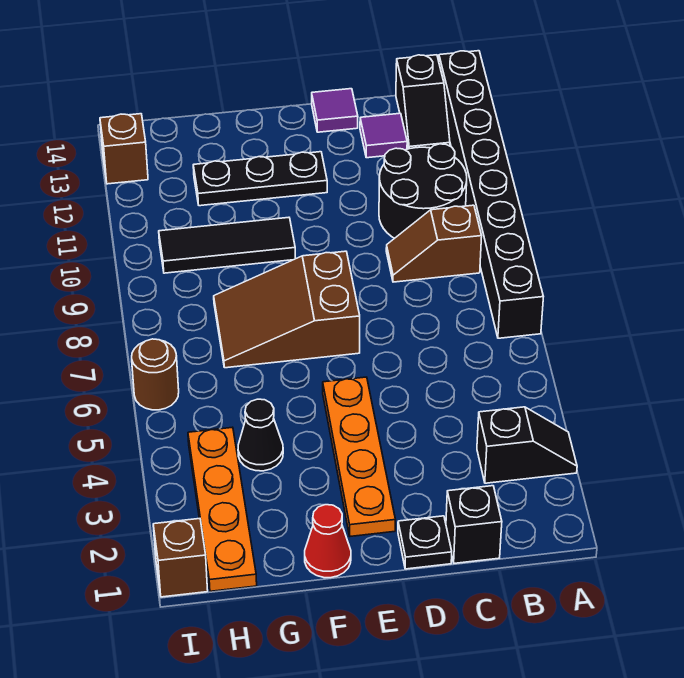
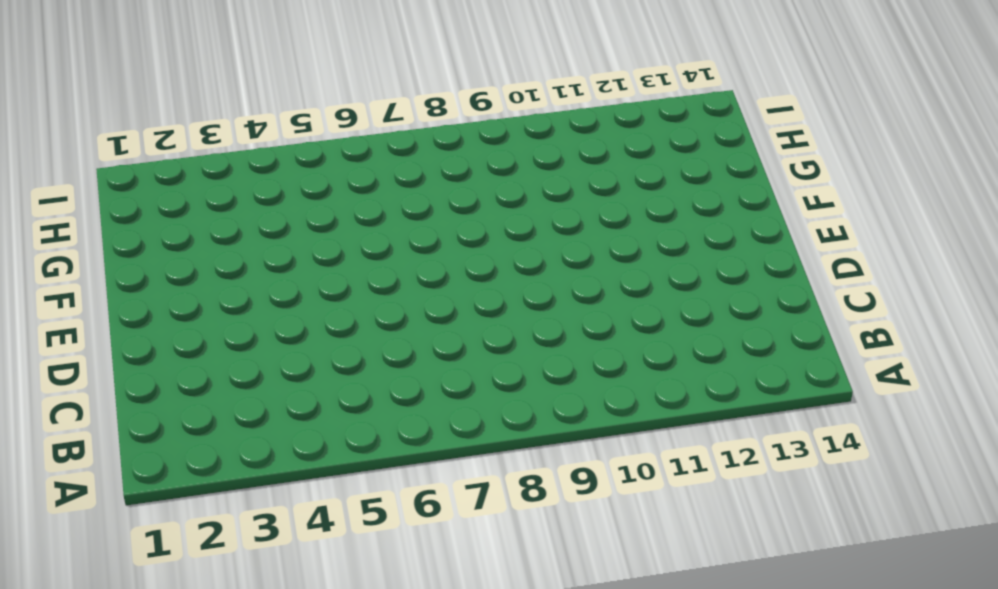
none -> black slope A3:B3 level 1 top B
none -> black brick A7:A14 level 1
none -> brown slope B9:C9 level 1 top B

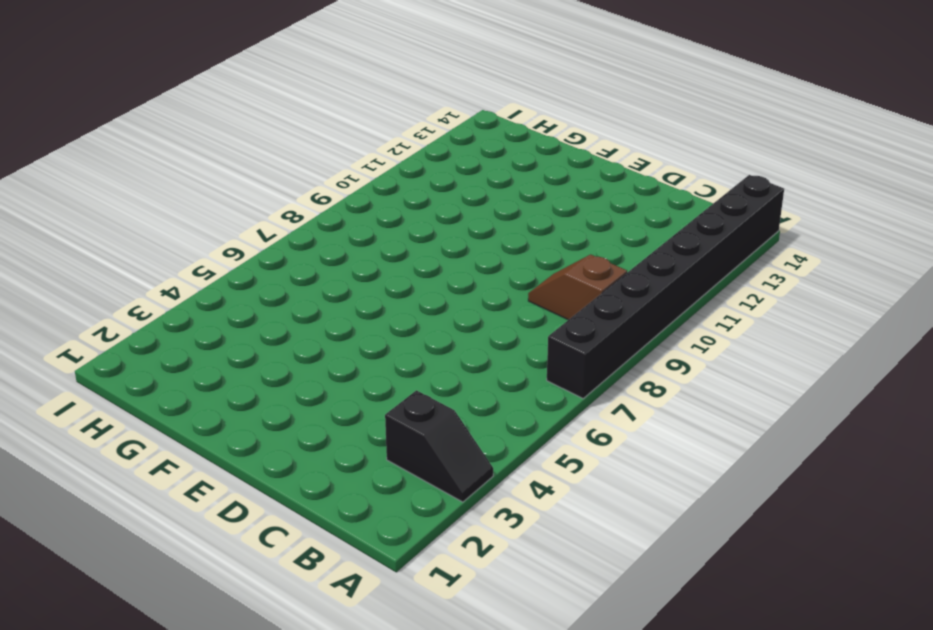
none -> black round brick B10:C11 level 1
none -> black slope B13:B14 level 1 top 14
none -> black brick C1 level 1

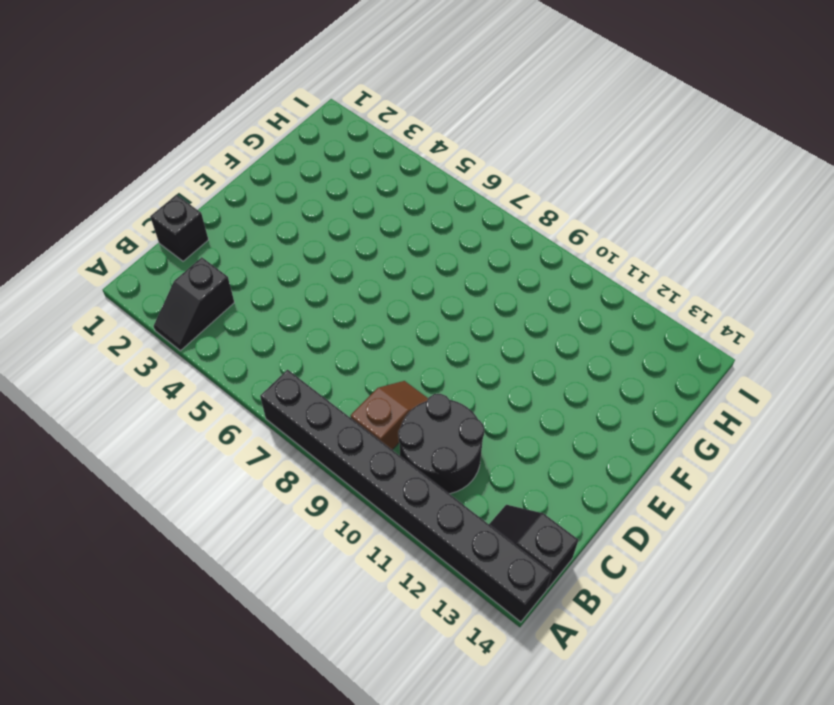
none -> purple tile C13 level 1
none -> black plate D1 level 1
none -> purple tile D14 level 1

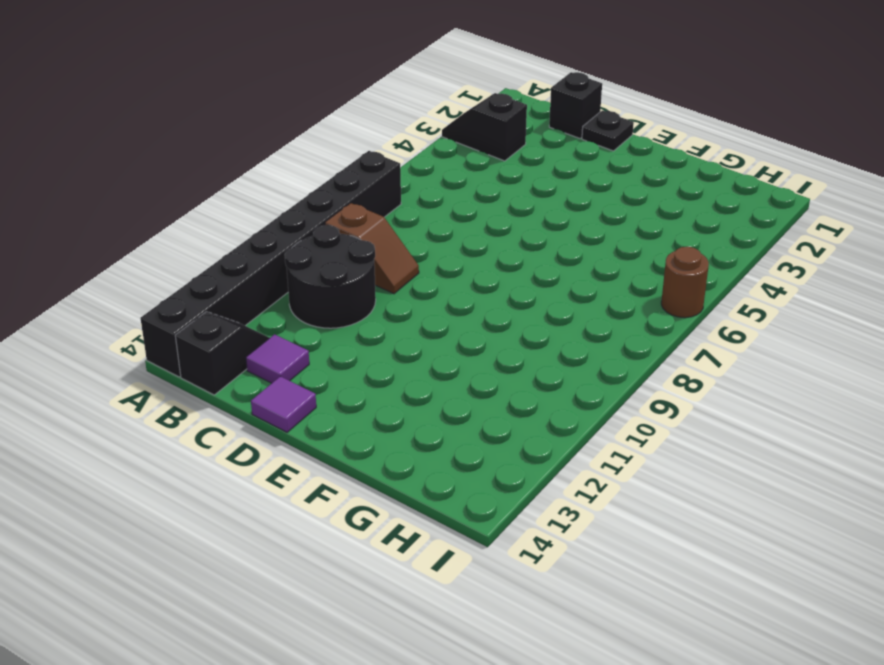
none -> orange plate E2:E5 level 1
none -> brown slope E7:G8 level 1 top E
none -> black plate E12:G12 level 1

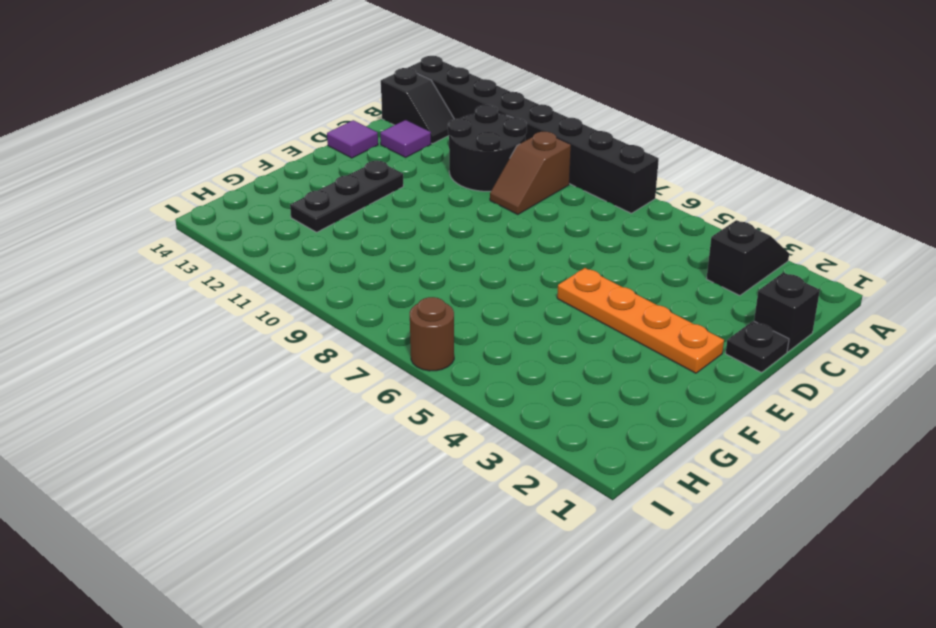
none -> brown slope E7:G8 level 1 top E
none -> red cone F1 level 1
none -> black tile F10:H10 level 1

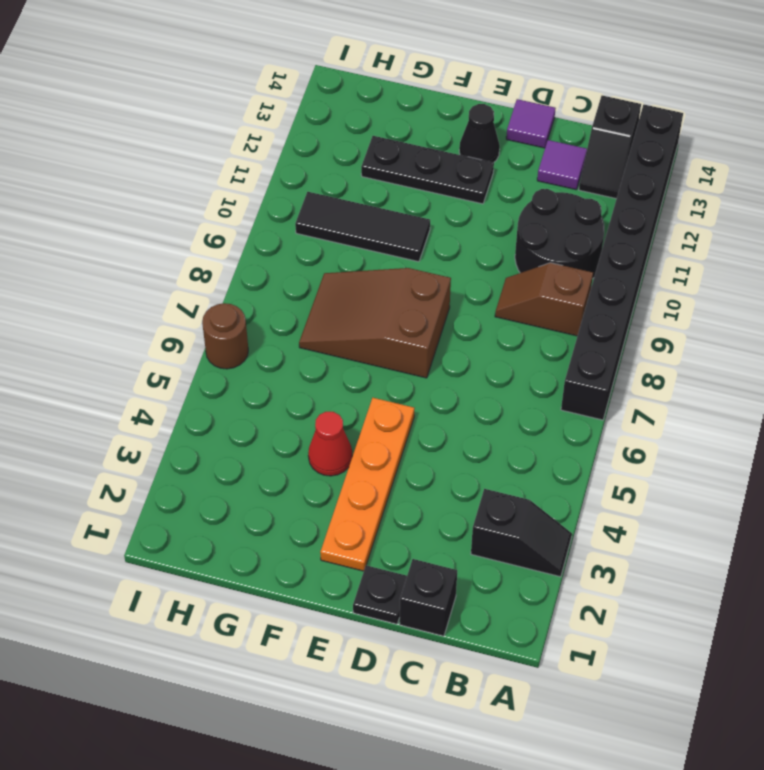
black cone E13 level 1 -> black cone G4 level 1
red cone F4 level 1 -> red cone F1 level 1
none -> orange plate H1:H4 level 1
none -> brown brick I1 level 1
none -> brown brick I13 level 1

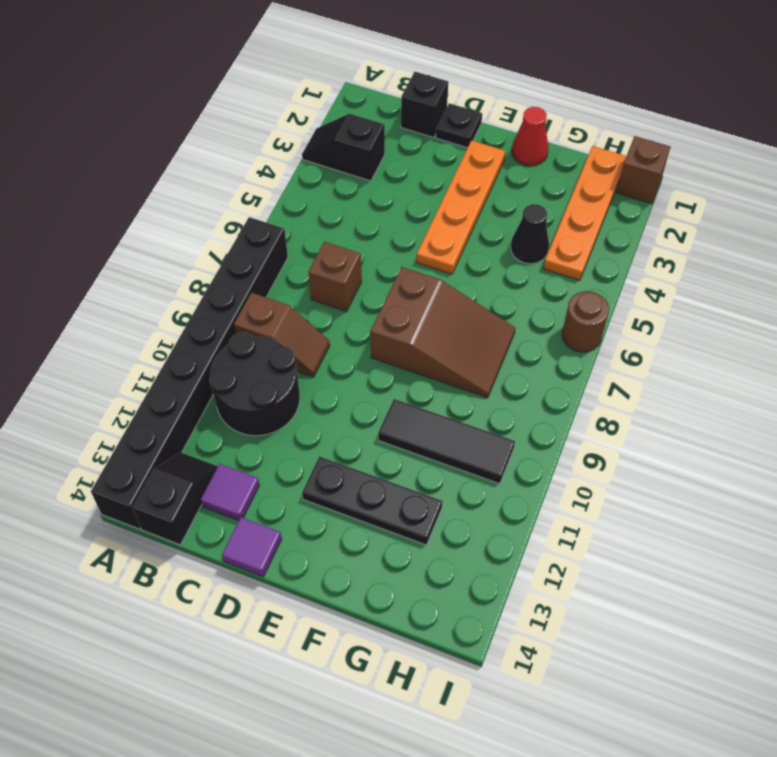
brown brick C7 level 1 -> brown brick I13 level 1

